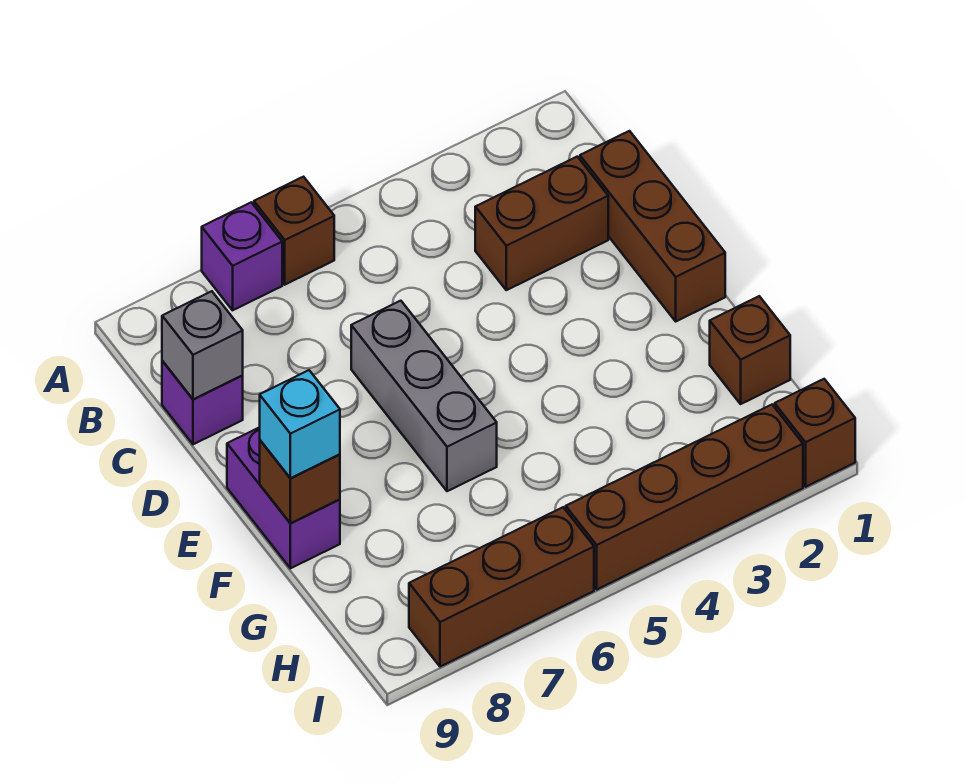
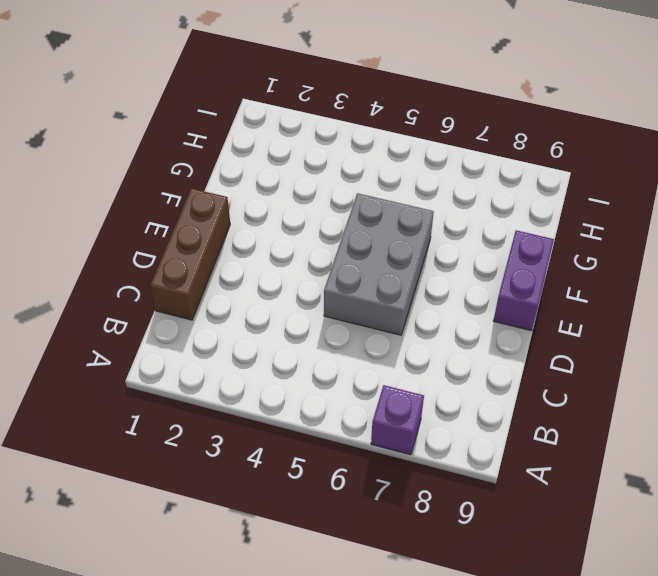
grey brick D5:F6 level 1 -> grey brick D6:F6 level 1
none -> brown brick A6 level 1
none -> brown brick C2:C3 level 1
none -> purple brick C9 level 1

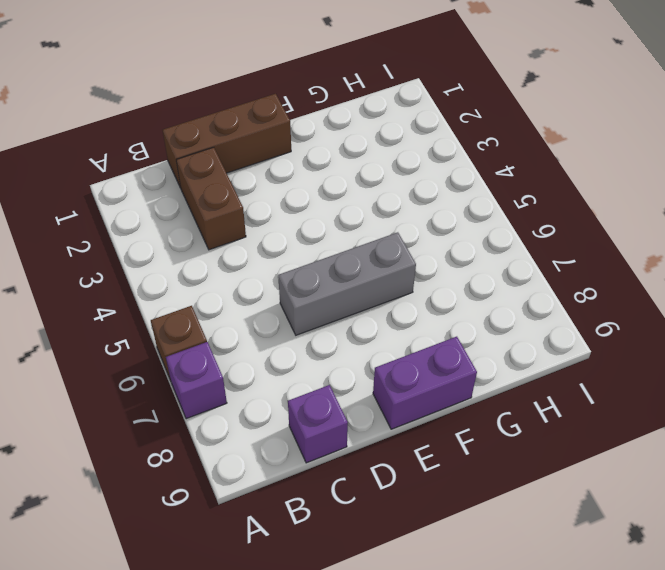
none -> brown brick G1 level 1
none -> brown brick I1 level 1
none -> brown brick I2:I5 level 1

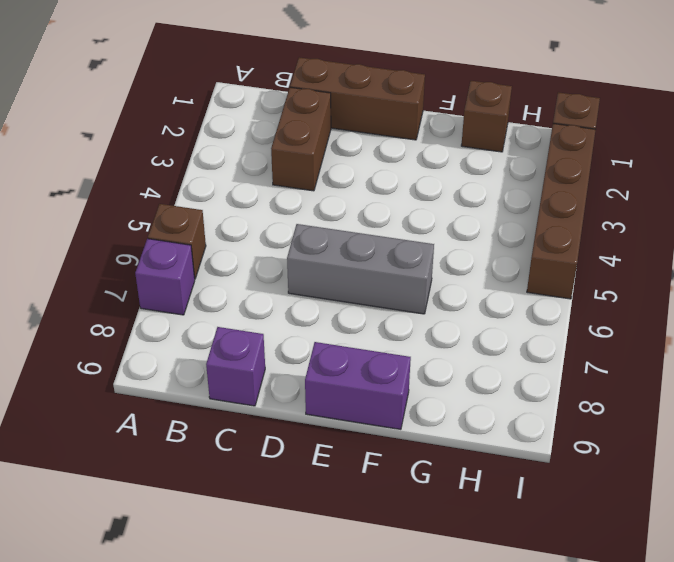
none -> brown brick I6:I8 level 1
none -> grey brick C9 level 2
none -> brown brick F9 level 2

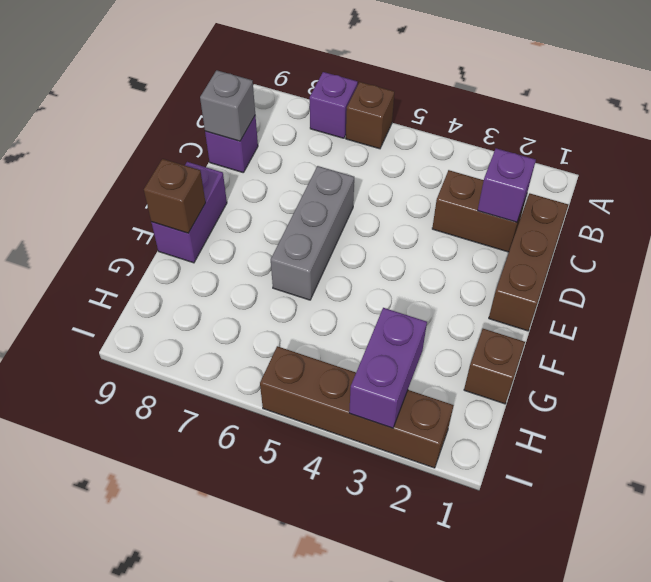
purple brick C2 level 2 -> none
purple brick H3:I3 level 2 -> none
none -> brown brick I1 level 1
none -> brown brick I6:I8 level 1
none -> cyan brick F9 level 3

